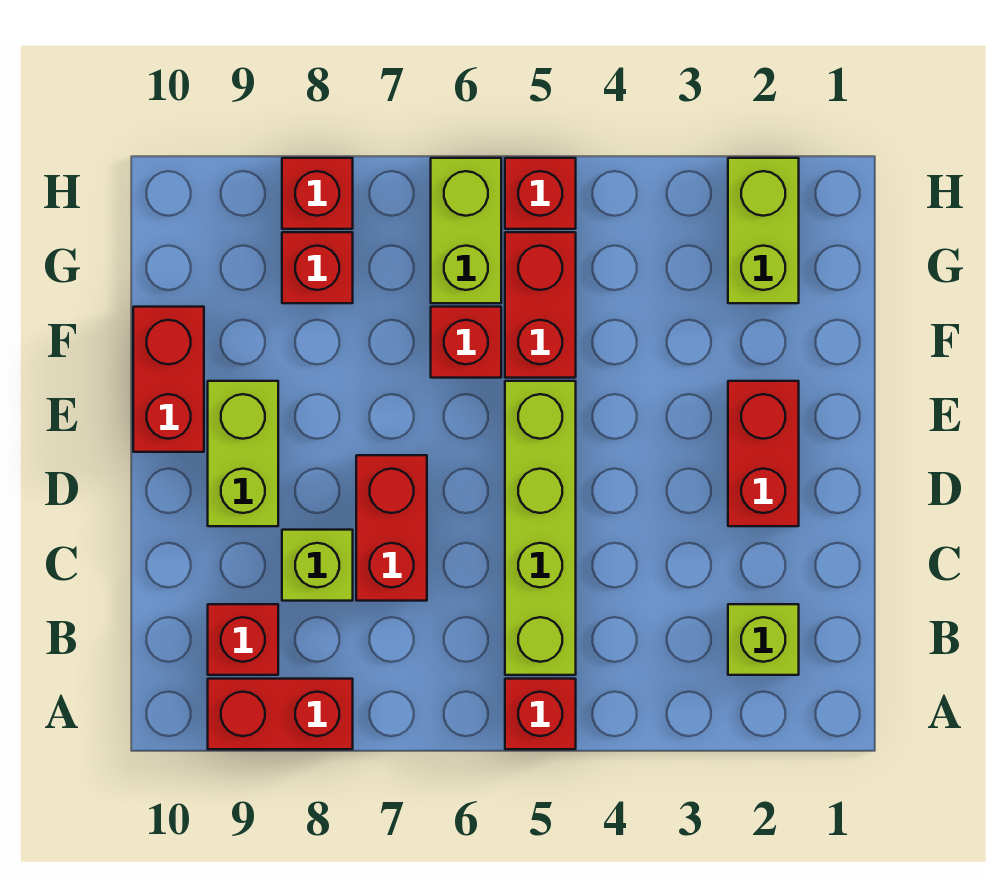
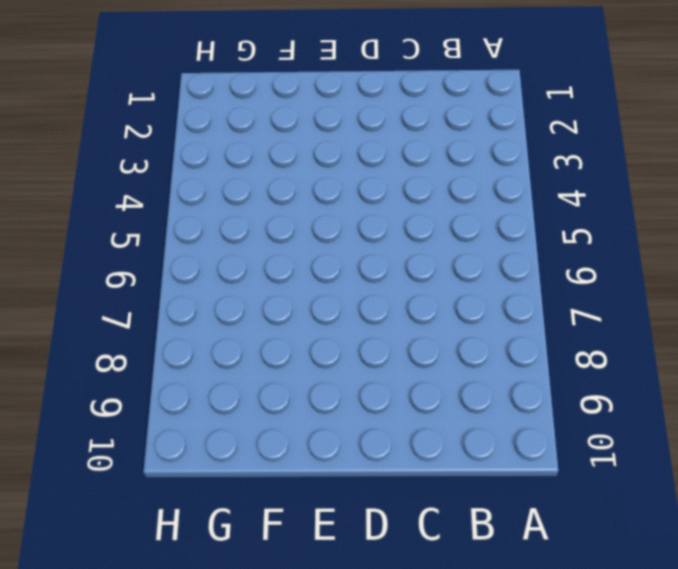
none -> red brick A5 level 1
none -> red brick A8:A9 level 1
none -> lime brick B2 level 1

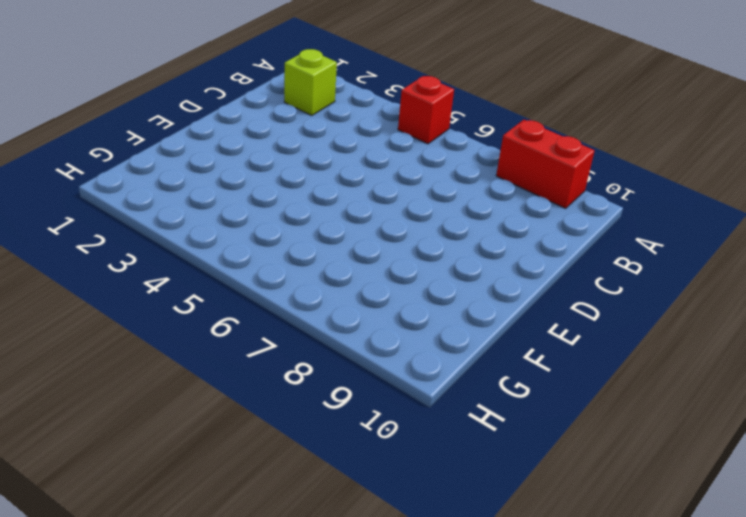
none -> lime brick B5:E5 level 1
none -> red brick B9 level 1
none -> red brick C7:D7 level 1

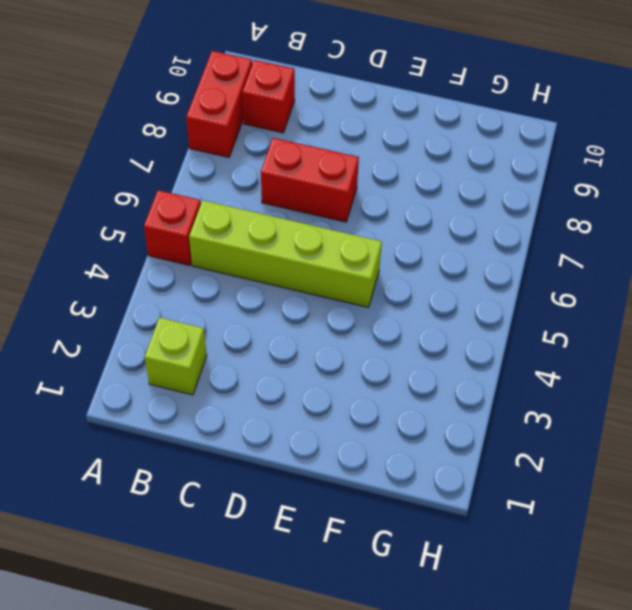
none -> lime brick C8 level 1
none -> red brick D2:E2 level 1
none -> lime brick D9:E9 level 1

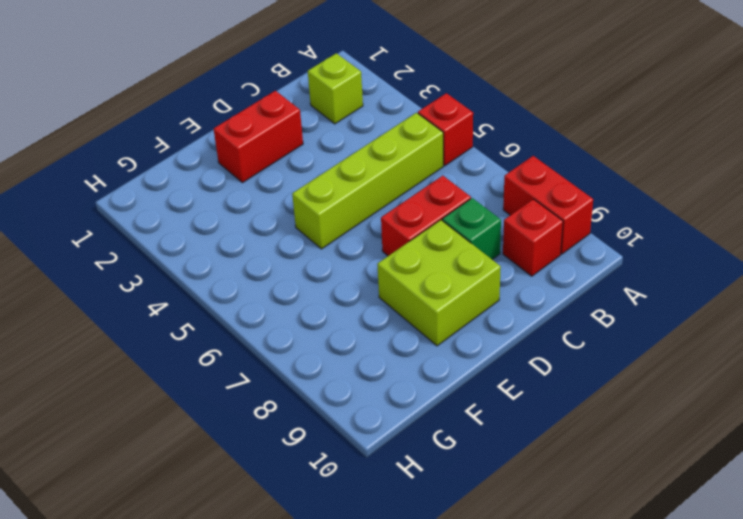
green brick C8 level 1 -> lime brick C8 level 1
lime brick D8:E9 level 1 -> lime brick D9:E9 level 1
none -> red brick E10:F10 level 1
none -> red brick F5:G5 level 1
none -> red brick F6 level 1

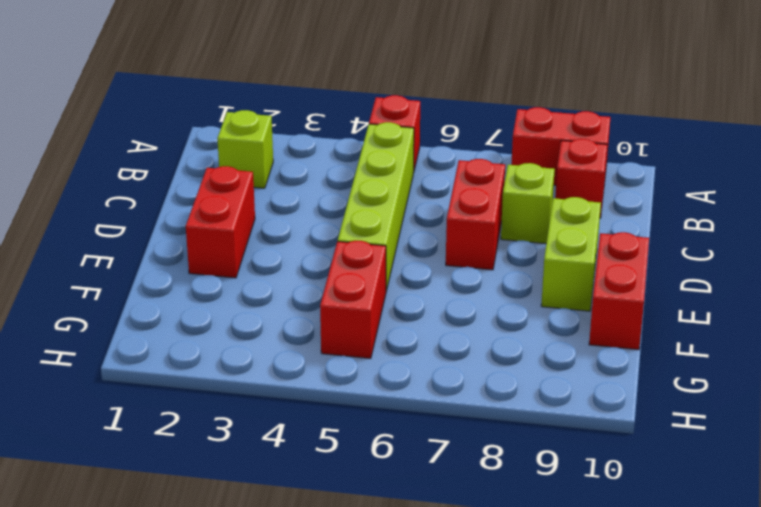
none -> red brick F6 level 1
none -> lime brick G2:H2 level 1
none -> lime brick G6:H6 level 1

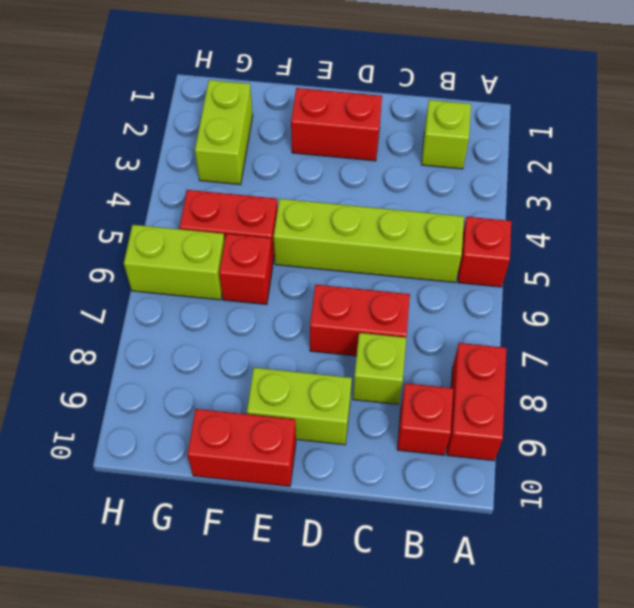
lime brick G2:G3 level 1 -> lime brick G2:H2 level 1
none -> red brick G8 level 1
none -> red brick H5 level 1
none -> red brick H8 level 1

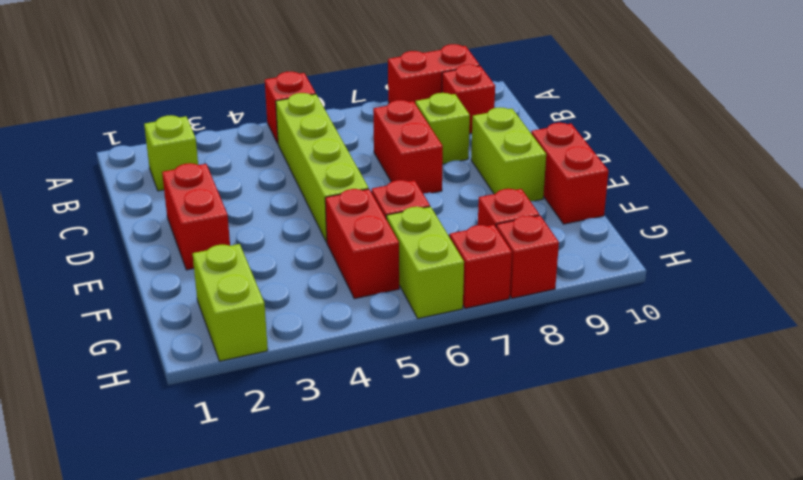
red brick H7 level 1 -> red brick H5 level 1

